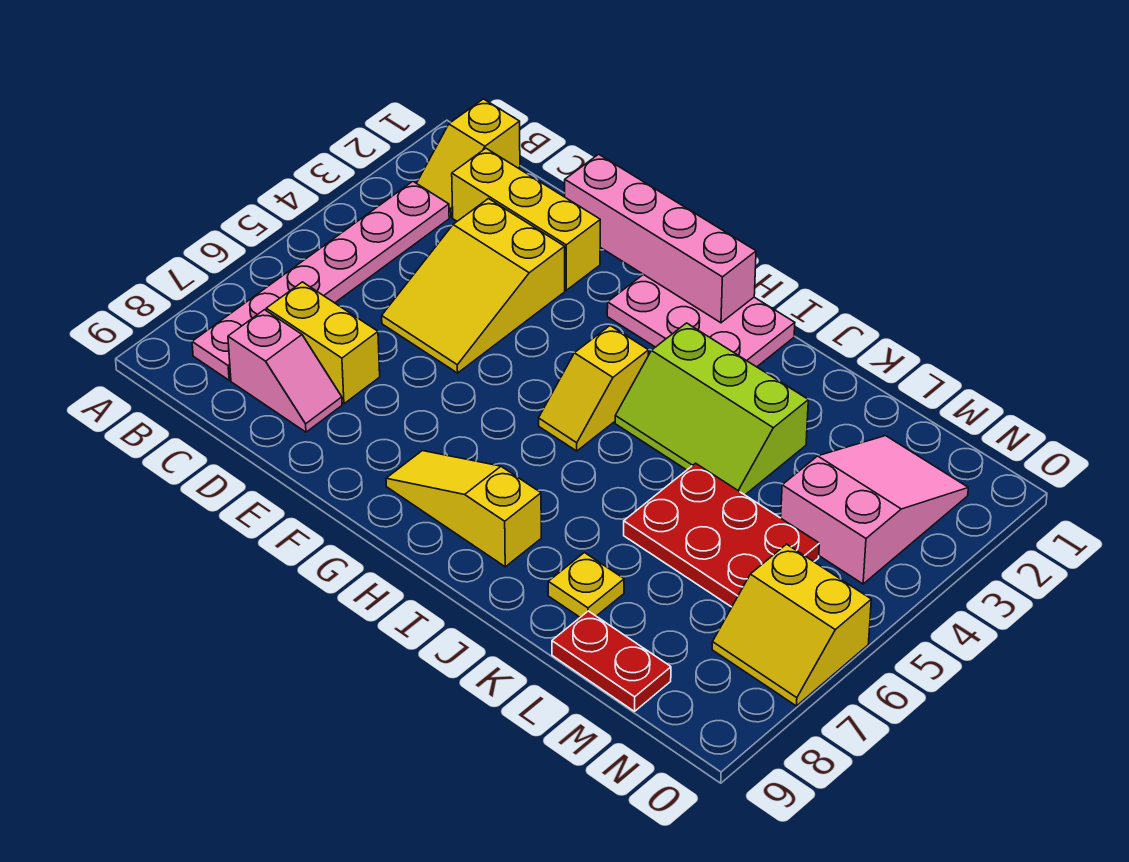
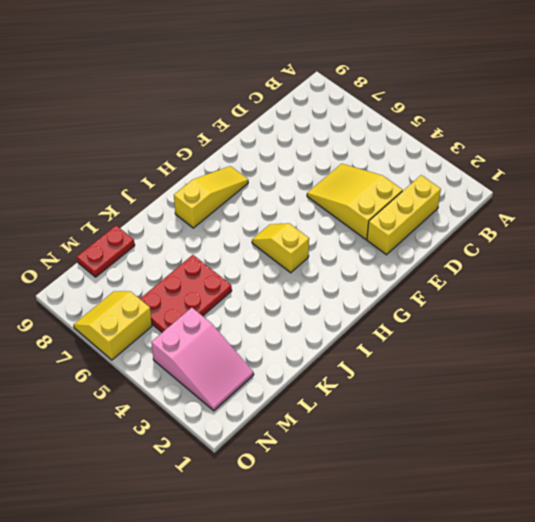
none -> yellow slope B1:B2 level 1 top 1
none -> pink plate B3:B8 level 1
none -> yellow brick C7:D7 level 1

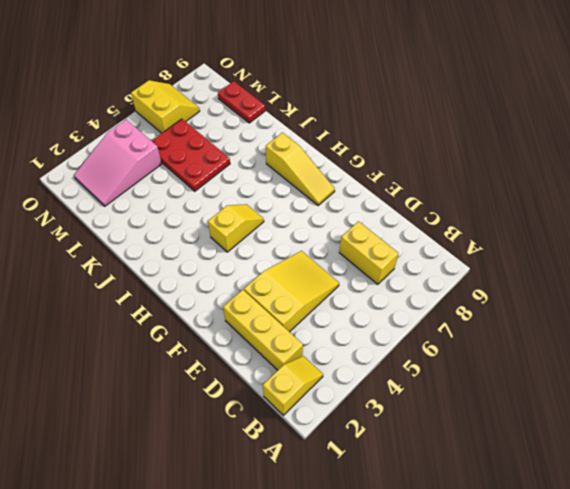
none -> pink plate B3:B8 level 1
none -> pink slope C8:D8 level 1 top C
none -> pink plate G1:I2 level 1

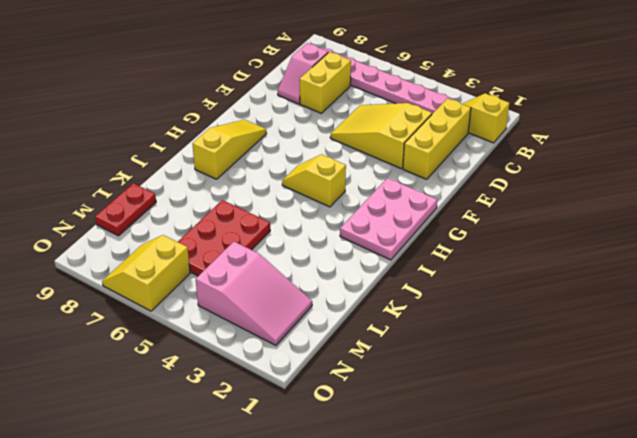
none -> lime slope I3:K4 level 1 top 3
none -> yellow plate K8 level 1
none -> pink brick E1:H1 level 2

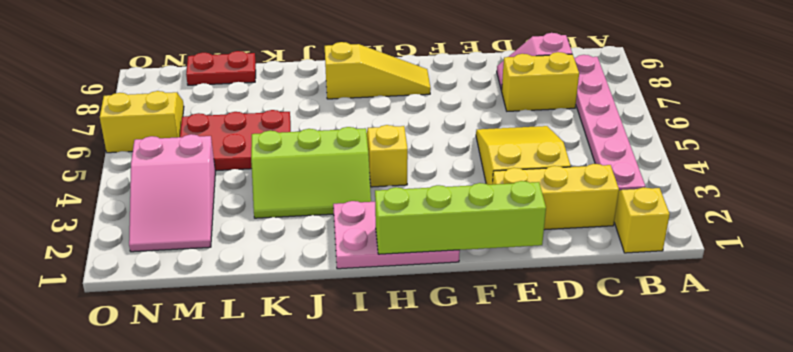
lime brick E1:H1 level 2 -> pink brick E1:H1 level 2
lime slope I3:K4 level 1 top 4 -> lime slope I3:K4 level 1 top 3
none -> yellow plate K8 level 1

